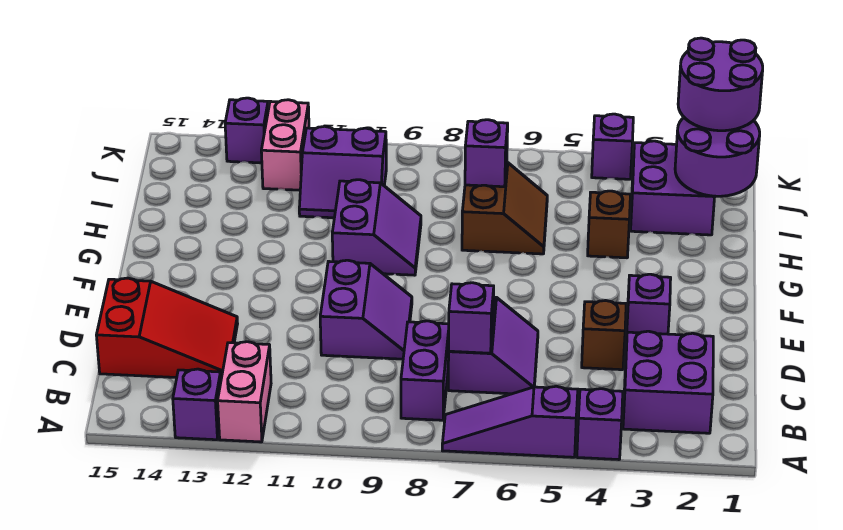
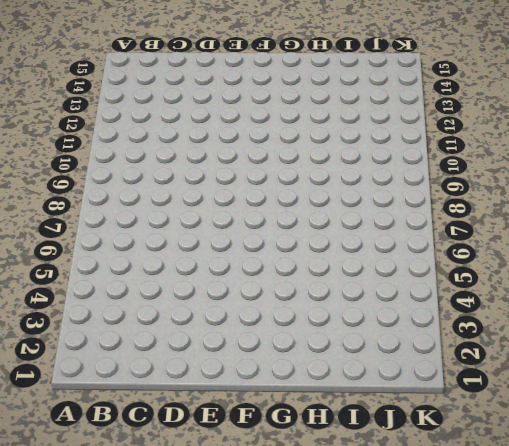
none -> purple brick A4 level 1
none -> purple slope A5:A7 level 1 top 5
none -> pink brick A12:B12 level 1

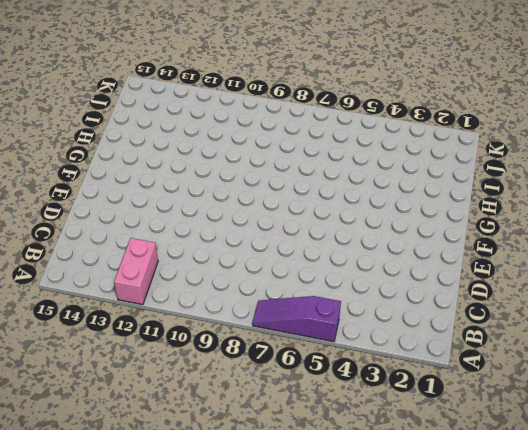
none -> purple brick A4 level 1
none -> purple brick A13 level 1
none -> purple brick B2:C3 level 1

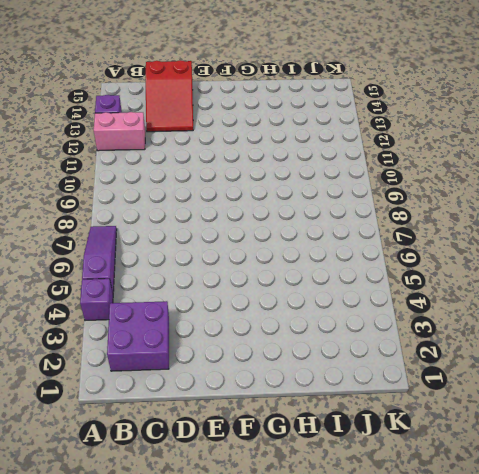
none -> purple brick B8:C8 level 1
none -> purple slope C6:D7 level 1 top 7
none -> brown brick D4 level 1

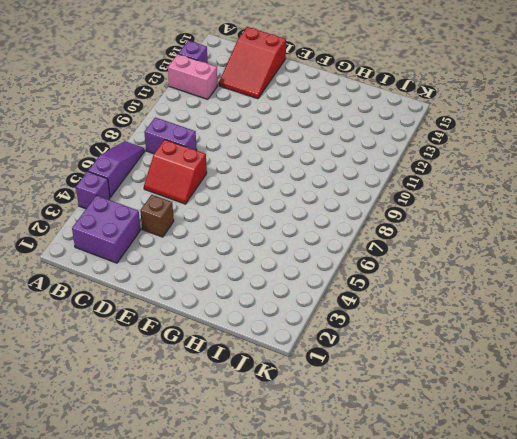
red slope C6:D7 level 1 top 7 -> purple slope C6:D7 level 1 top 7
none -> purple slope D9:E10 level 1 top 10
none -> purple brick E3 level 1
none -> purple slope G9:H10 level 1 top 10

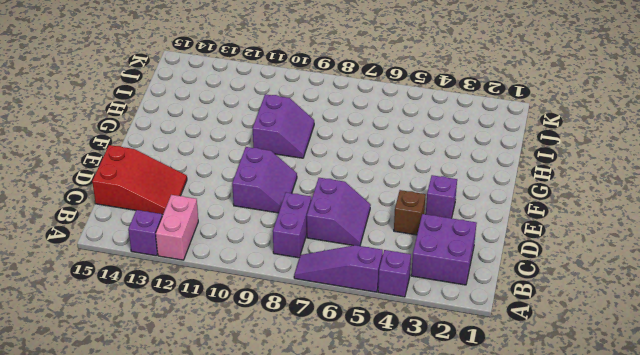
none -> brown brick H4 level 1
none -> brown slope H6:I7 level 1 top 7
none -> purple brick I2:J3 level 1

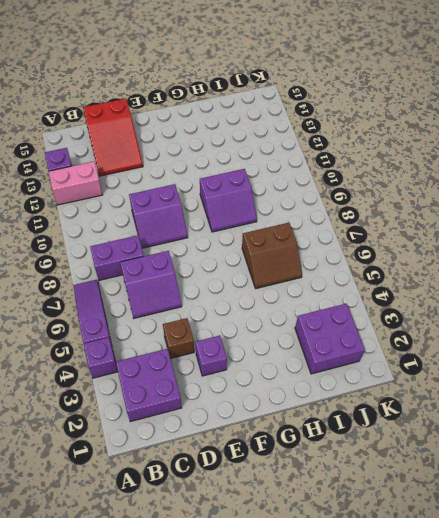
none -> brown brick H4 level 1
none -> purple slope I10:J11 level 1 top J
none -> pink brick J12:K12 level 1

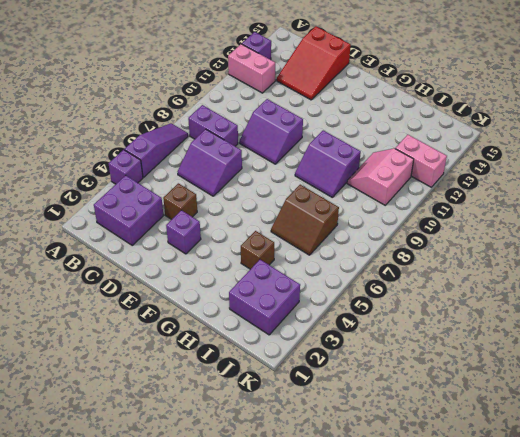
pink slope I10:J11 level 1 top J -> purple slope I10:J11 level 1 top J
none -> purple brick K4 level 1
none -> purple brick K13 level 1
none -> purple brick C7 level 2

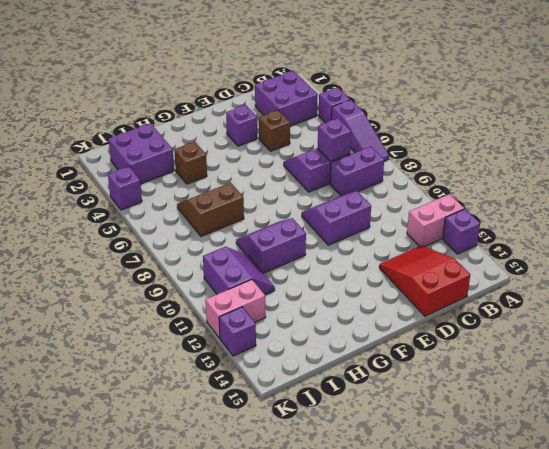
none -> purple round brick I1:J2 level 2
none -> purple brick I7 level 2
none -> purple round brick J1:K2 level 3

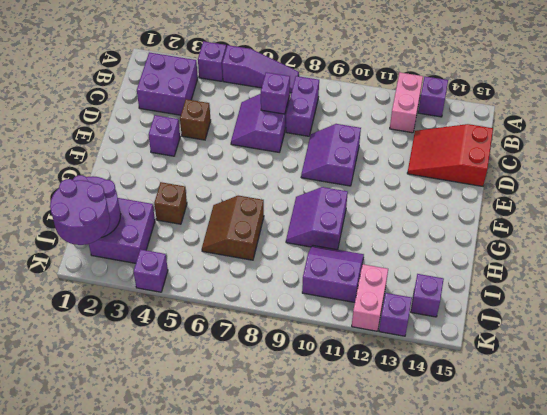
purple brick J14 level 1 -> purple brick I7 level 2

